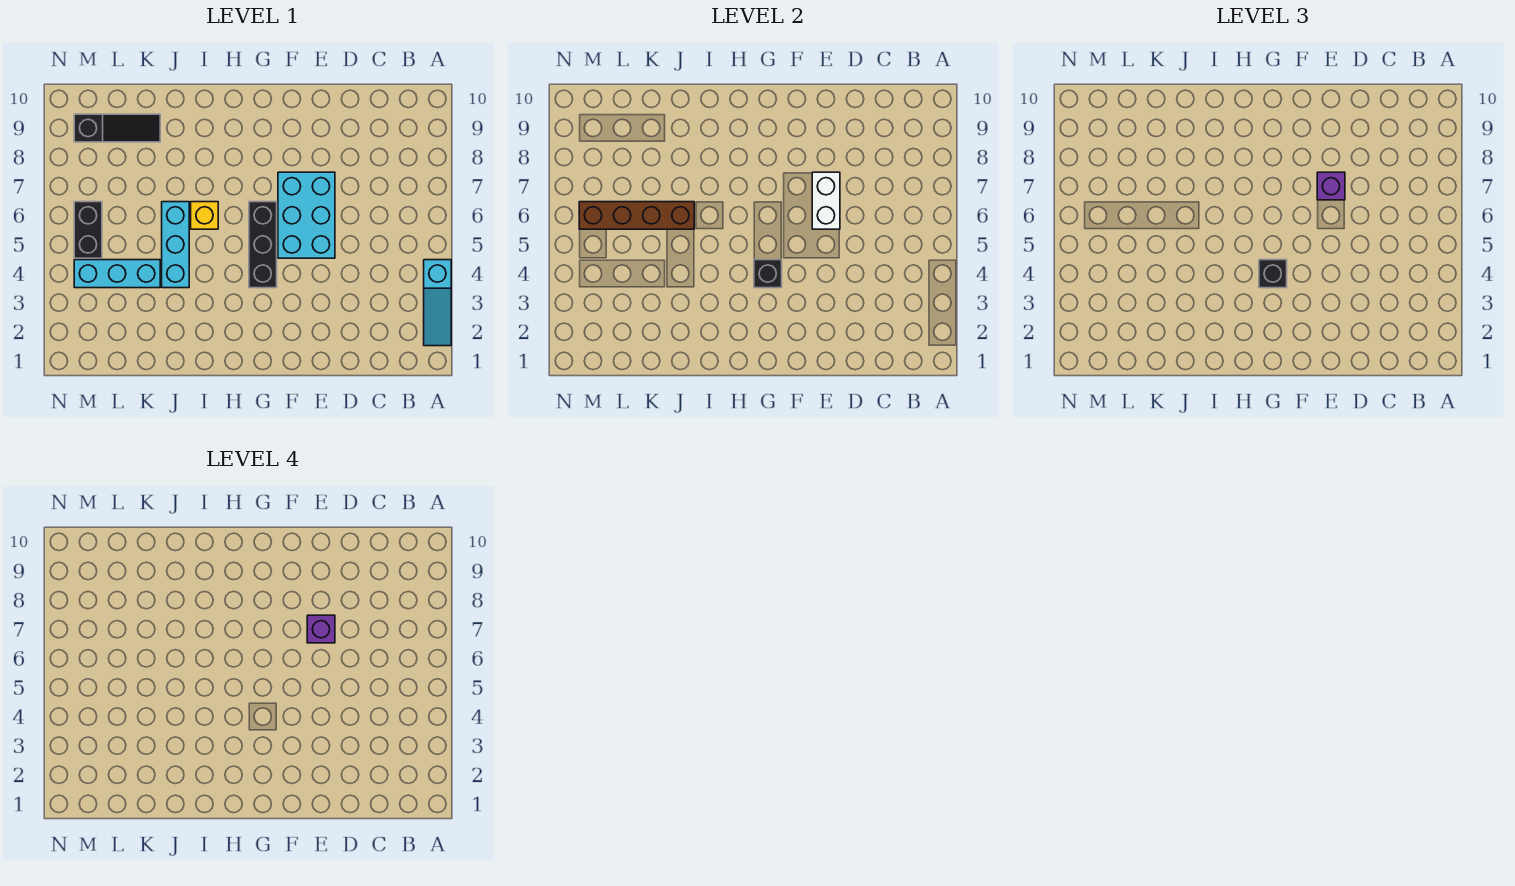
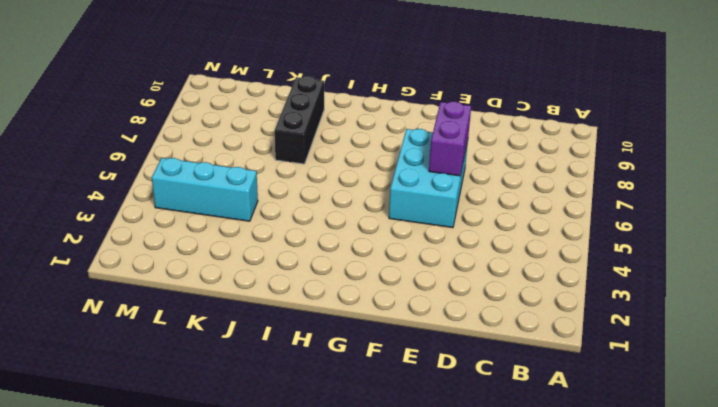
purple brick E6:E7 level 2 -> white brick E6:E7 level 2
black brick J7:J9 level 1 -> black brick G4:G6 level 1
none -> cyan slope A2:A4 level 1 top 4
none -> yellow brick I6 level 1
none -> cyan brick J4:J6 level 1

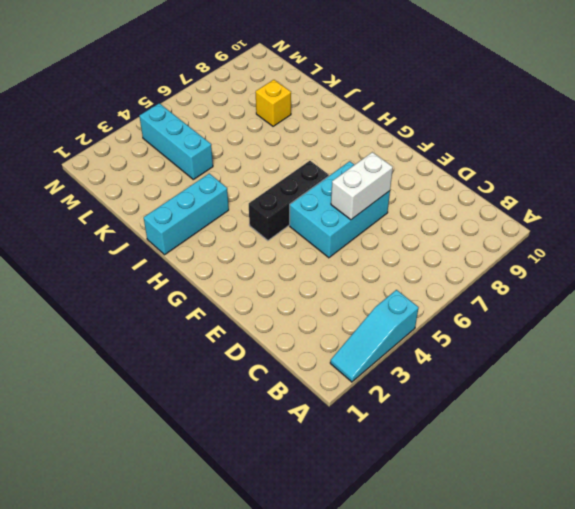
cyan brick I1:I3 level 1 -> cyan brick J4:J6 level 1
yellow brick K8 level 1 -> yellow brick I6 level 1
none -> black slope K9:M9 level 1 top M
none -> black brick M5:M6 level 1
none -> black brick G4 level 2

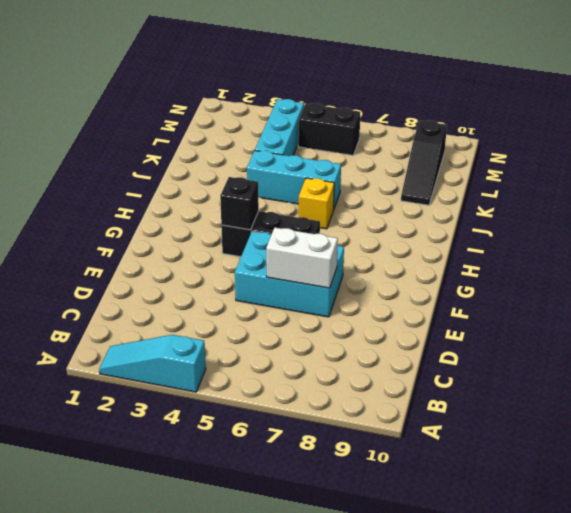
none -> brown brick J6:M6 level 2
none -> purple brick E7 level 3
none -> black brick G4 level 3

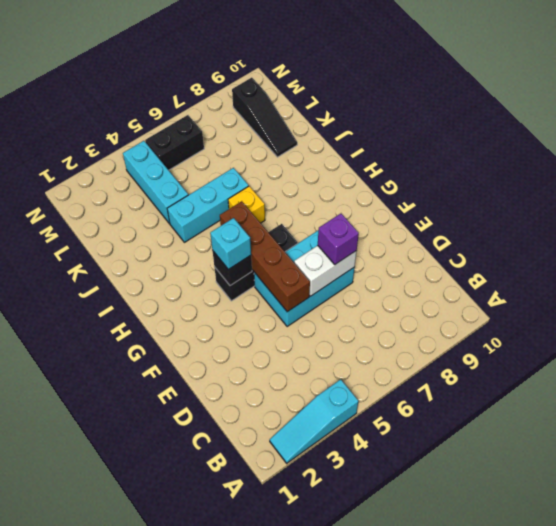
brown brick E5:H5 level 2 -> brown brick J6:M6 level 2
cyan brick G4 level 3 -> black brick G4 level 3
none -> purple brick E7 level 4

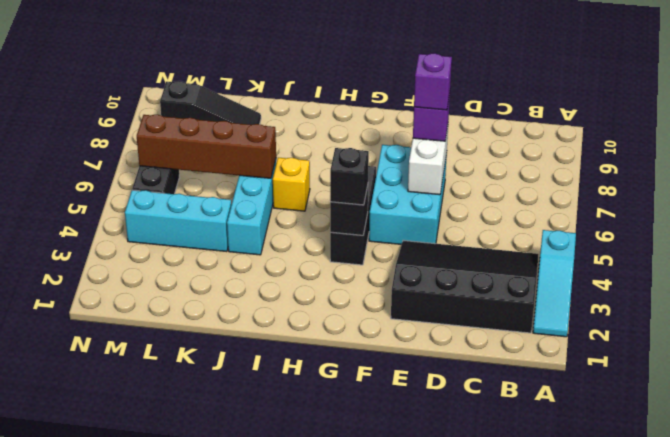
black slope B2:E4 level 1 top 2 -> none

